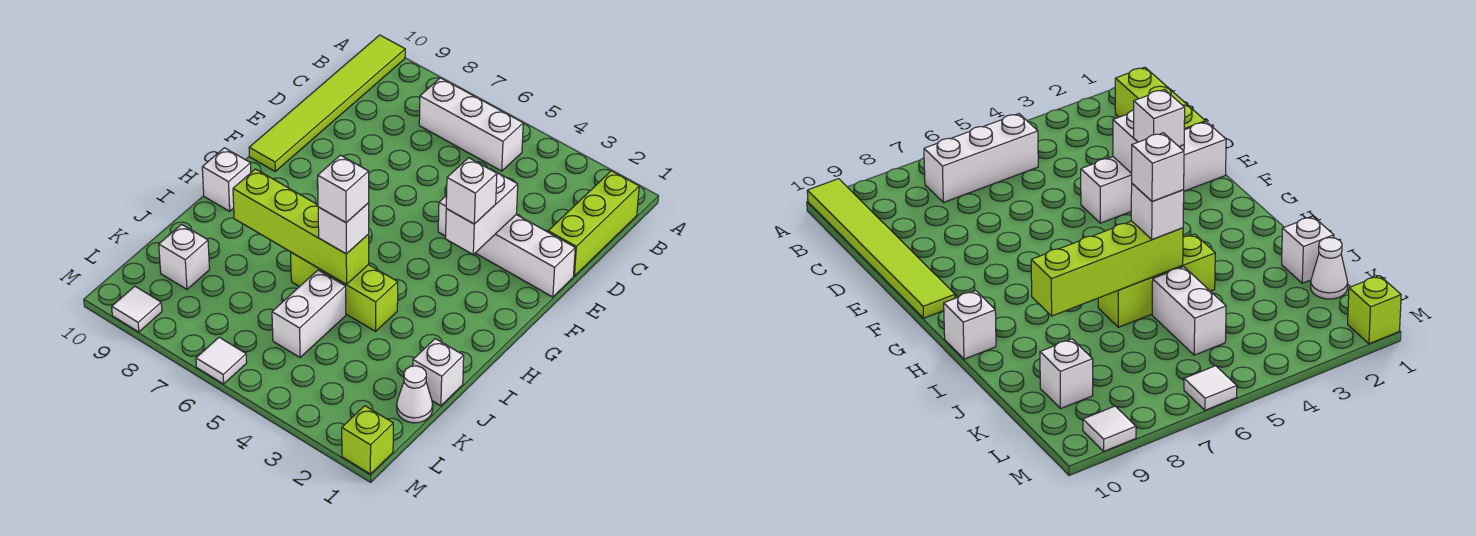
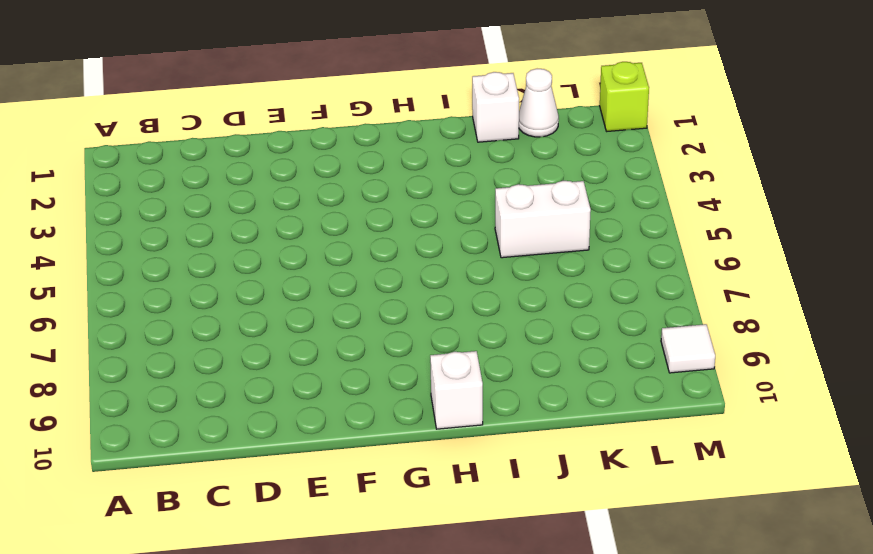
none -> lime tile A10:F10 level 1
none -> lime brick B1:D1 level 1
none -> white brick B5:B7 level 1

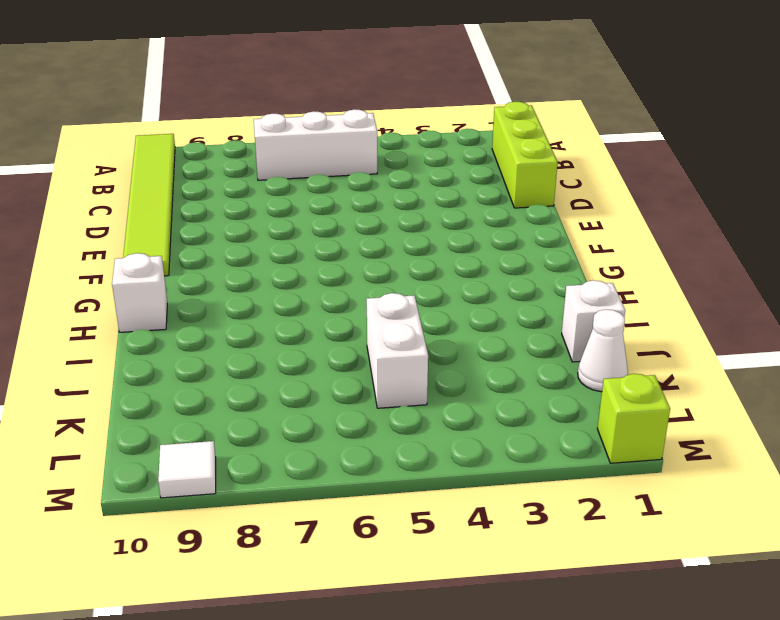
none -> white brick E1:E4 level 1
none -> lime brick I4:I6 level 1
none -> white brick K9 level 1

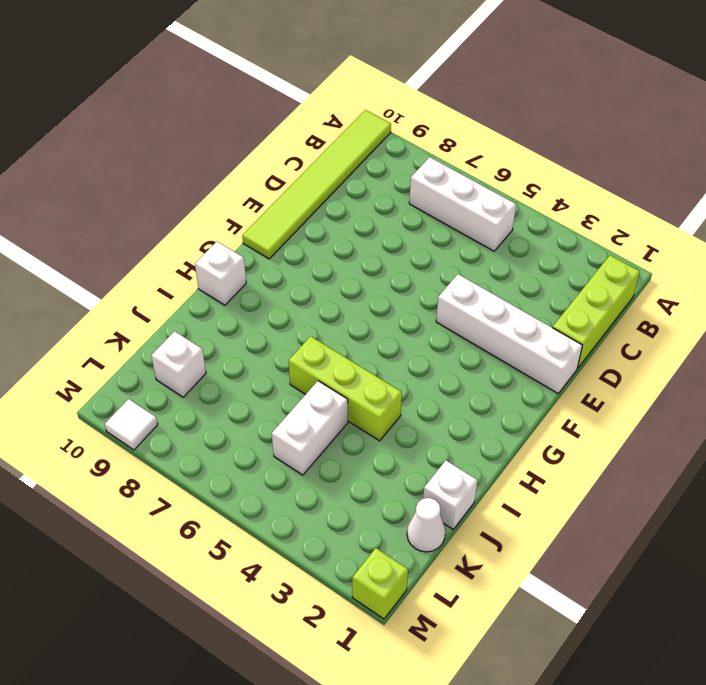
none -> white tile M6 level 1
none -> white brick E3:F3 level 2
none -> lime brick I5:I8 level 2

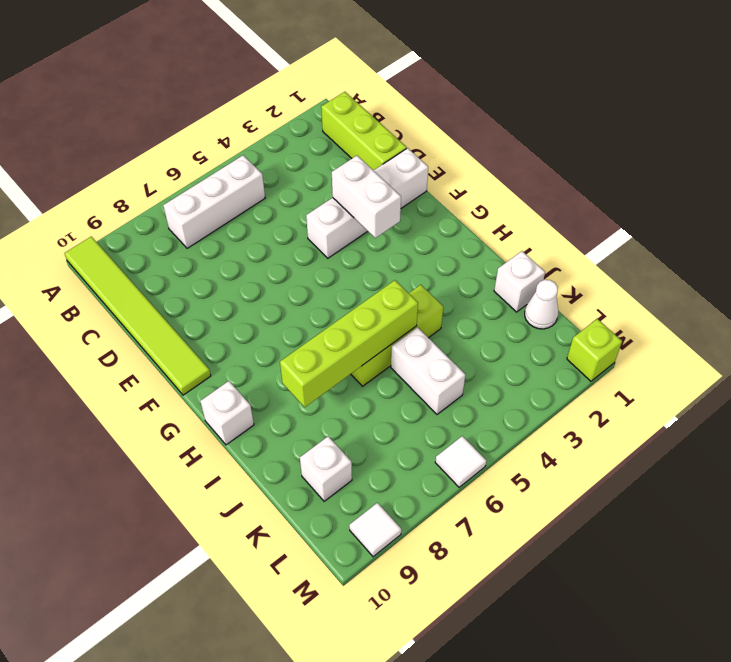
none -> white brick F3 level 3
none -> white brick I5 level 3
none -> white brick I5 level 4

